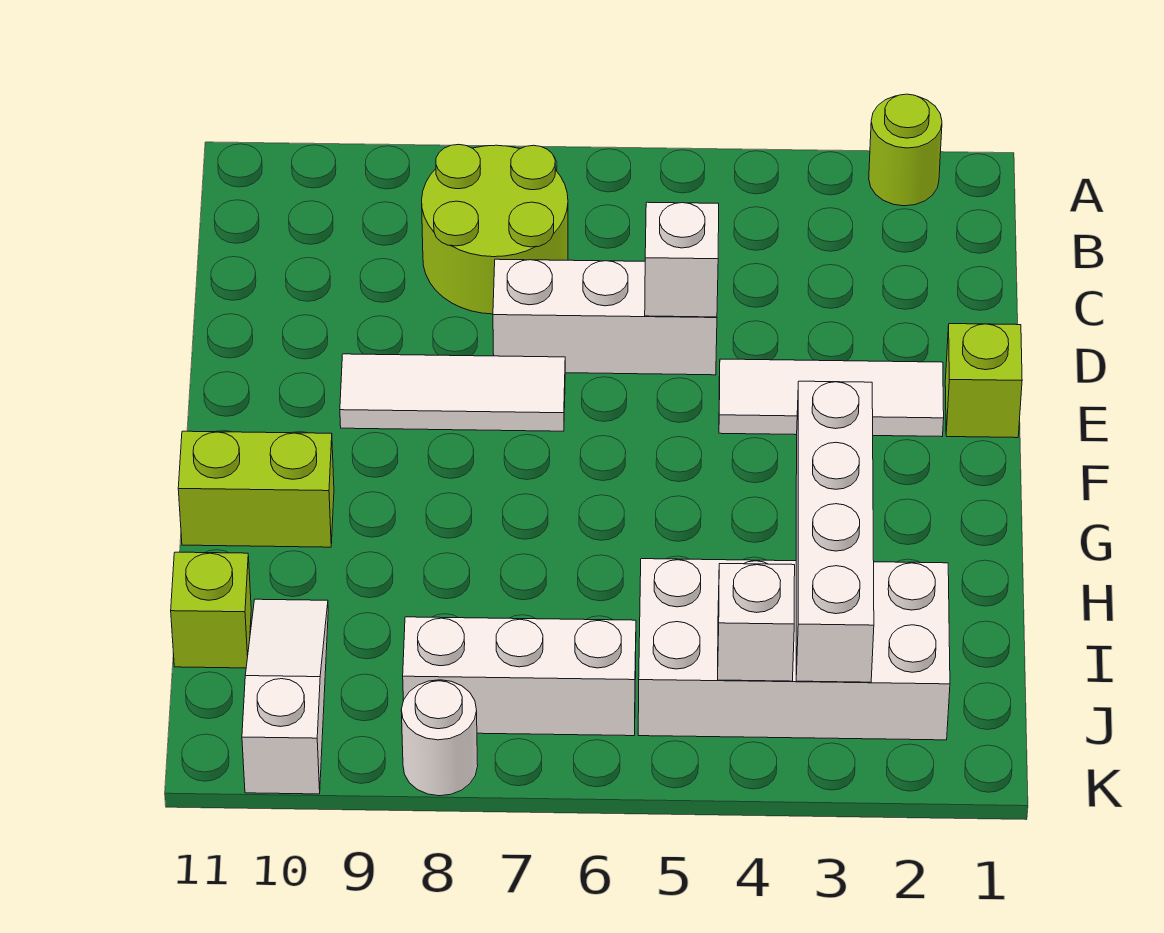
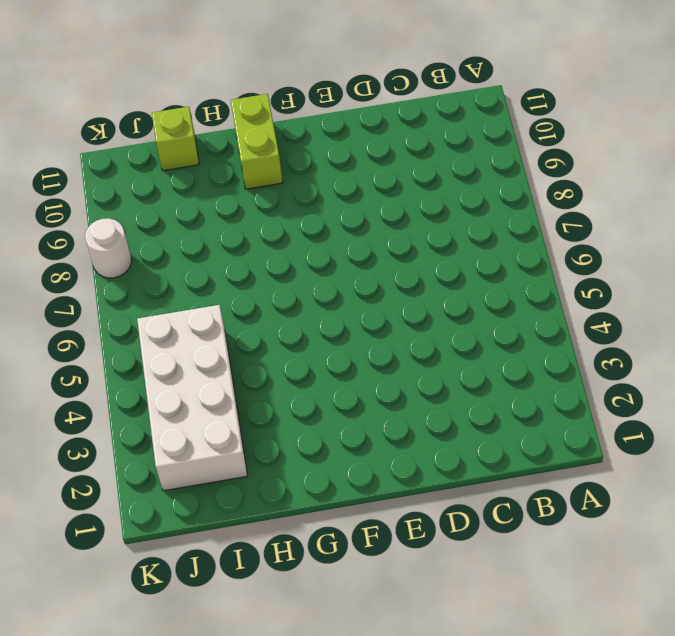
none -> lime round brick A2 level 1
none -> lime round brick B7:C8 level 1
none -> white brick D5:D7 level 1

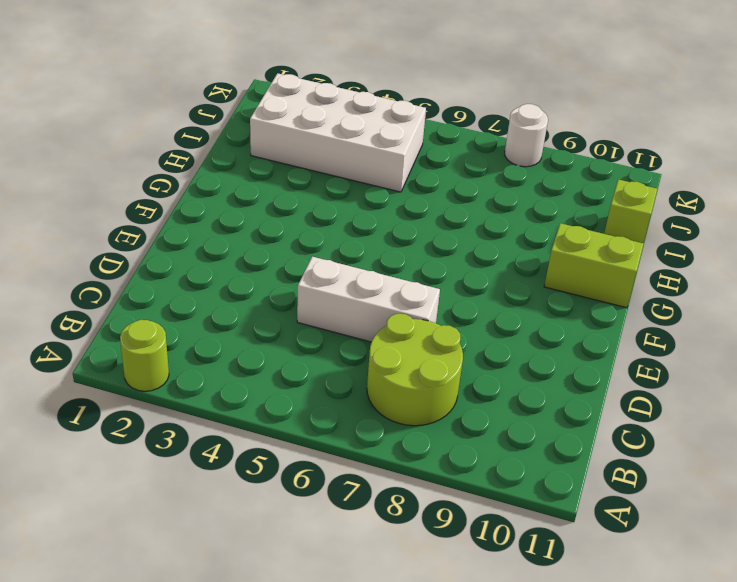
none -> lime brick E1 level 1
none -> white tile E2:E4 level 1
none -> white tile E7:E9 level 1

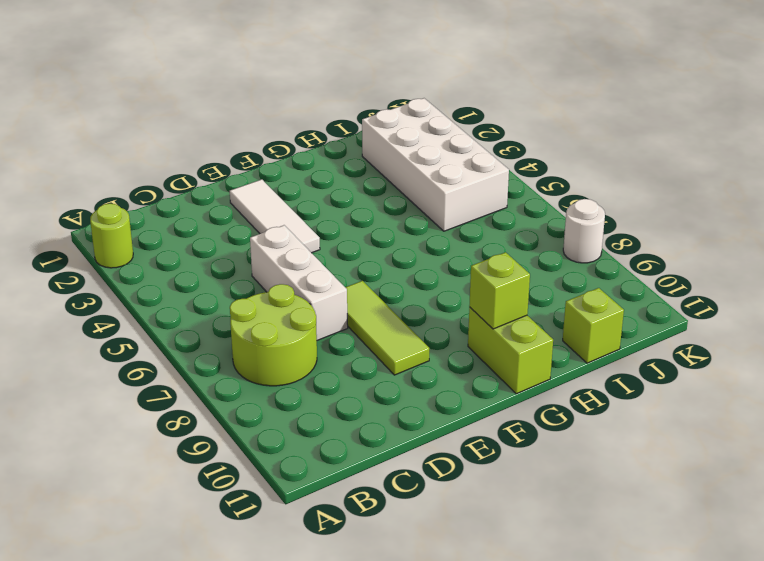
lime tile E7:E9 level 1 -> white tile E7:E9 level 1
lime brick G10 level 2 -> lime brick E1 level 1
none -> white slope I10:K10 level 1 top K
none -> white brick J6:J8 level 1
none -> white brick D5 level 2

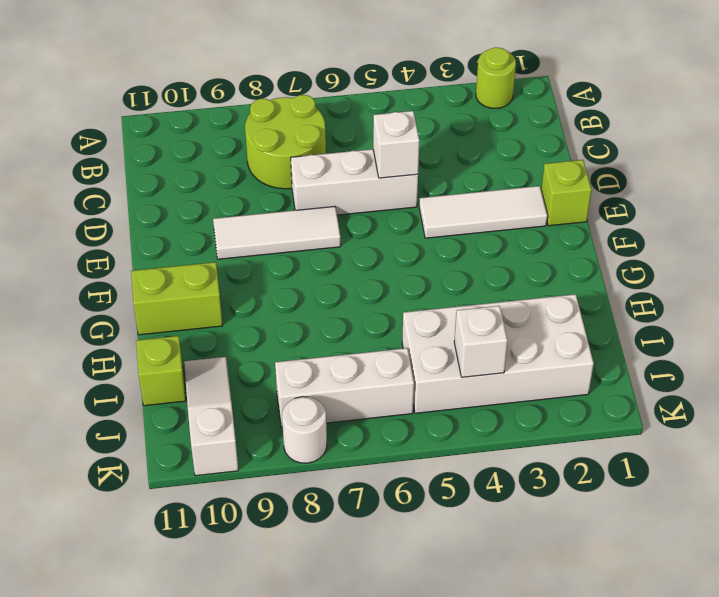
none -> white brick G3:J3 level 2

